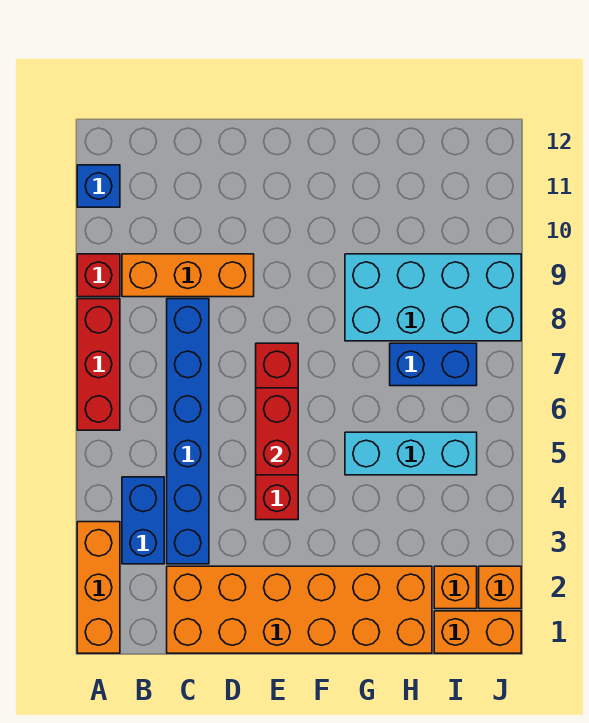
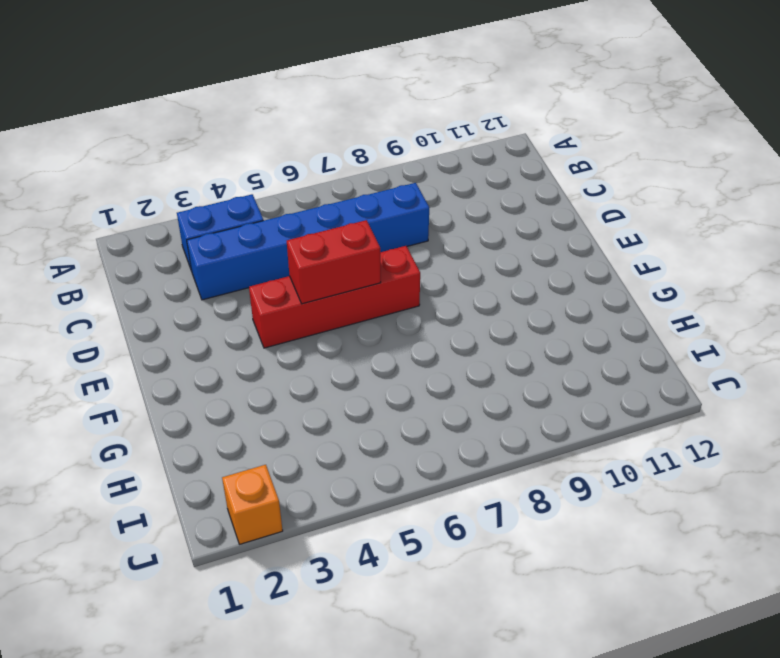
none -> orange brick A1:A3 level 1
none -> red brick A6:A8 level 1
none -> red brick A9 level 1

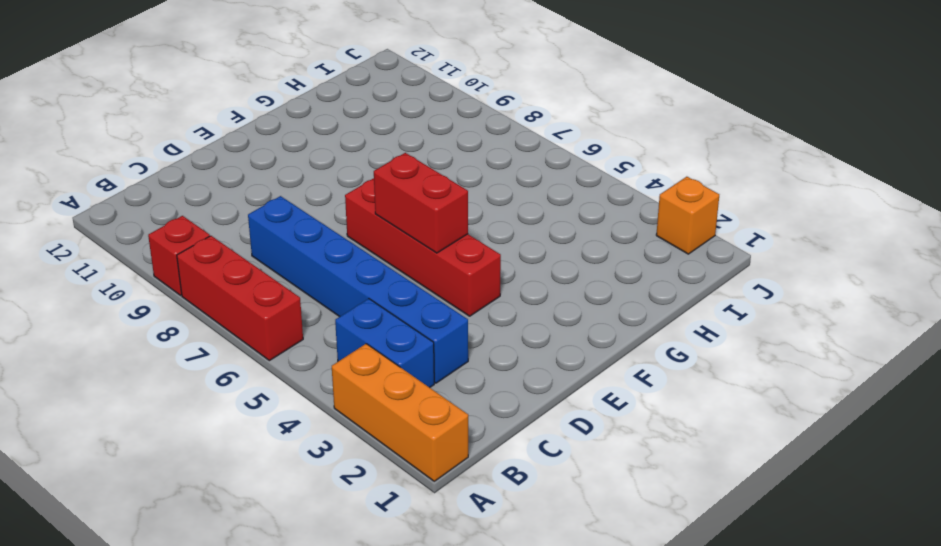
none -> blue brick A11 level 1
none -> orange brick B9:D9 level 1
none -> orange brick C1:H2 level 1

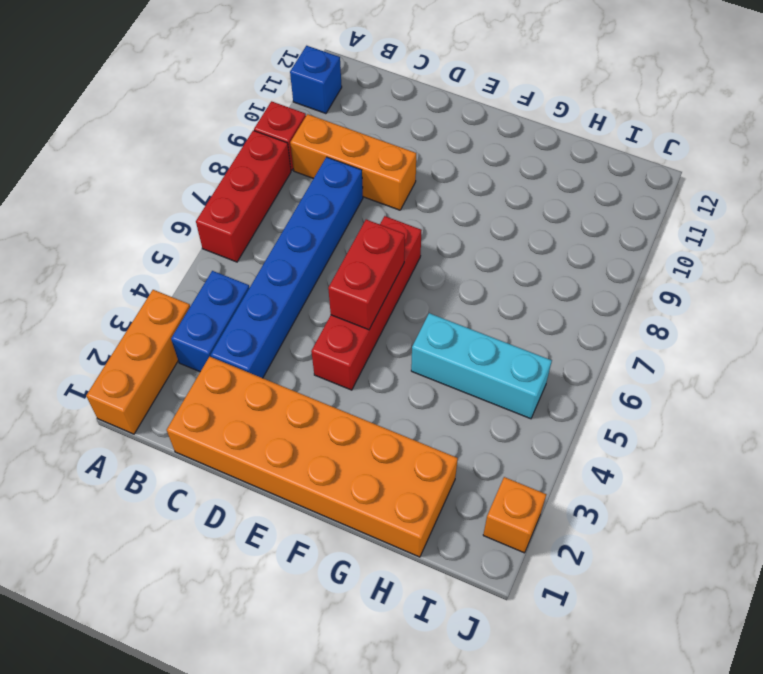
none -> cyan brick G8:J9 level 1
none -> blue brick H7:I7 level 1
none -> orange brick I1:J1 level 1

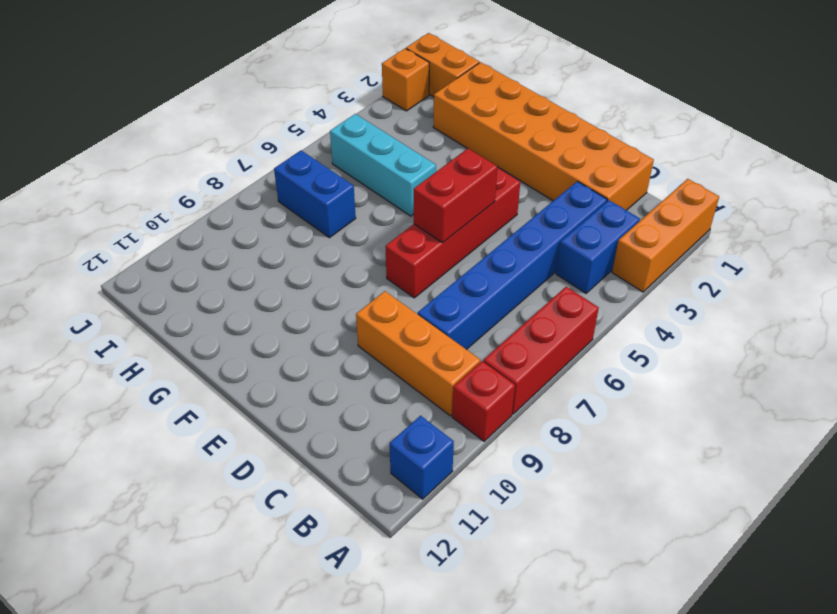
none -> cyan brick G8:J9 level 1
none -> orange brick I2 level 1

